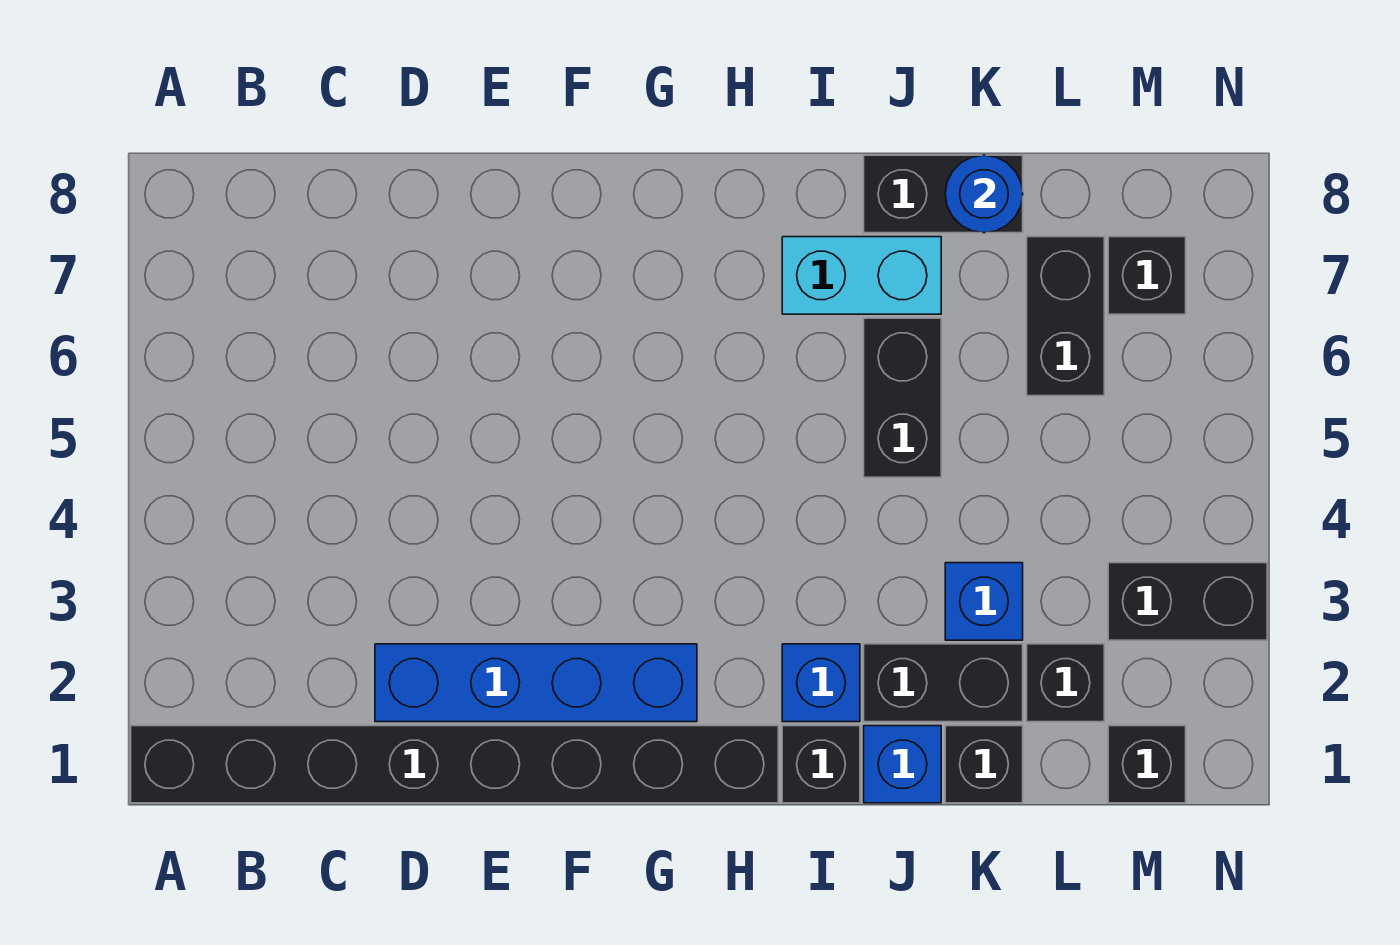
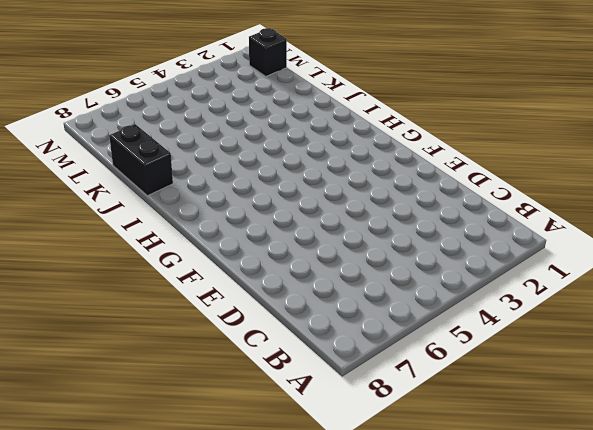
none -> black brick A1:H1 level 1
none -> blue brick D2:G2 level 1
none -> black brick I1 level 1

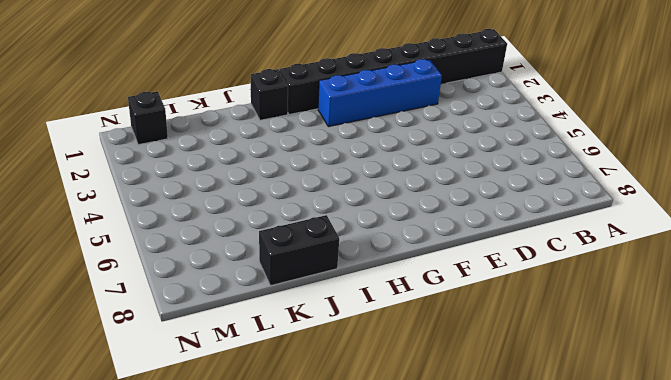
none -> blue brick I2 level 1
none -> cyan brick I7:J7 level 1
none -> blue brick J1 level 1

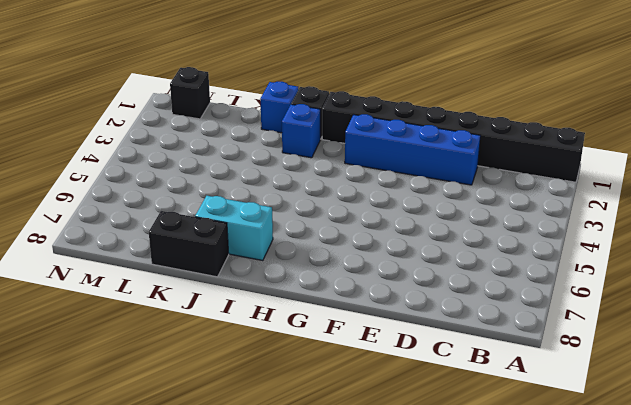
none -> black brick J2:K2 level 1
none -> black brick J5:J6 level 1
none -> black brick K1 level 1

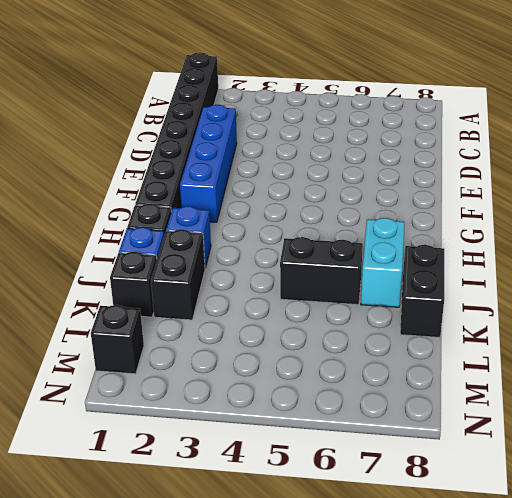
none -> blue brick K3 level 1
none -> black brick L2 level 1
none -> black brick L6:L7 level 1

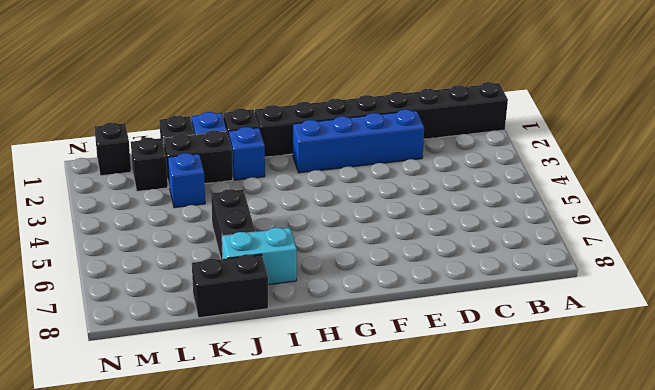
none -> black brick L6:L7 level 1
none -> black brick M3:N3 level 1
none -> black brick M7 level 1

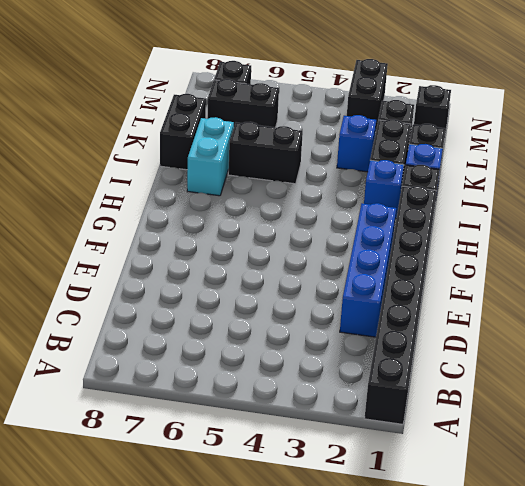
none -> blue round brick K8 level 2

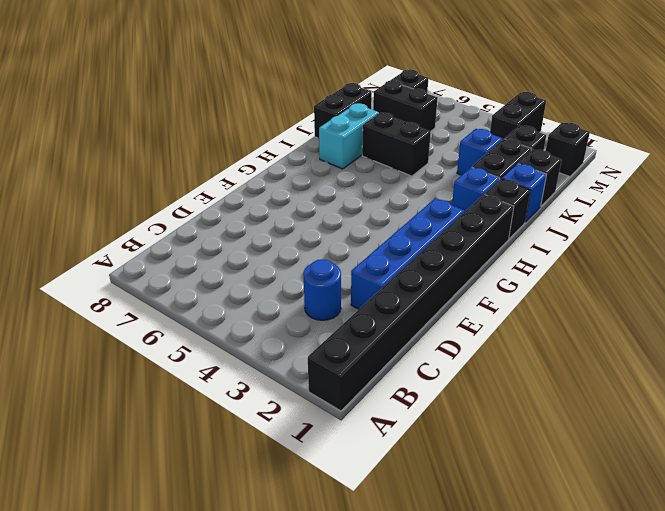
blue round brick C3 level 1 -> blue round brick K8 level 2

